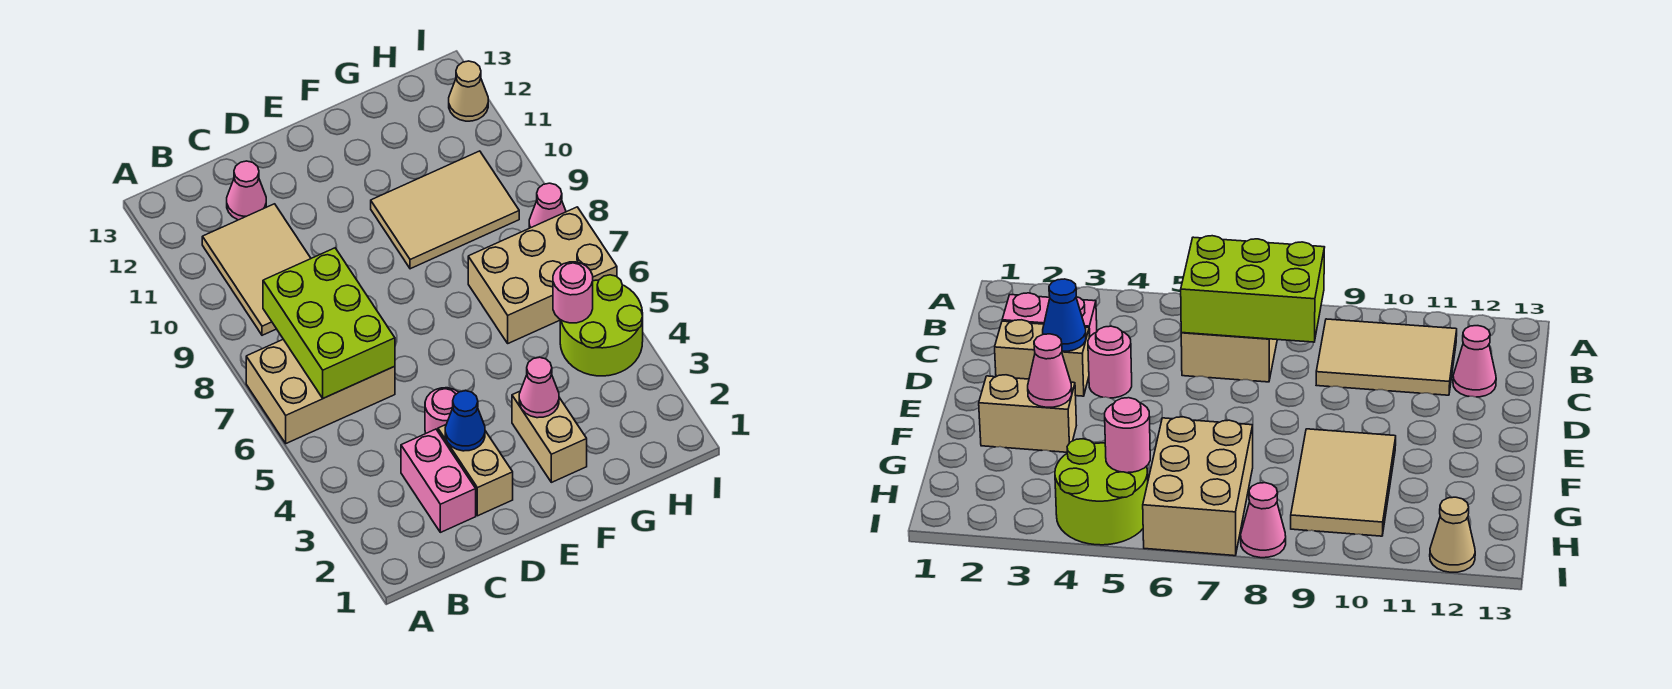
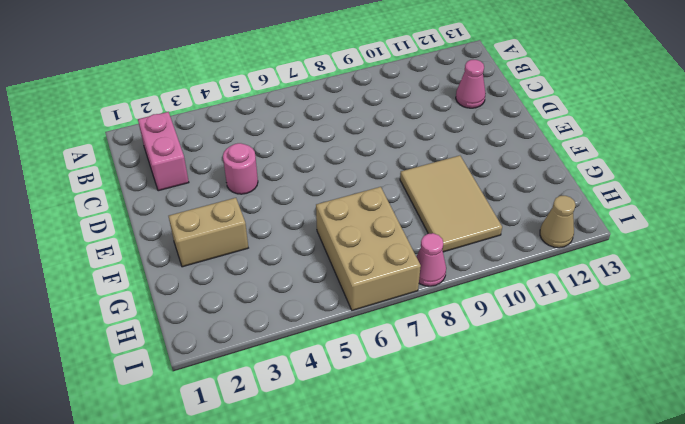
pink brick B2:C2 level 1 -> pink brick C2:C3 level 1
none -> tan brick A6:C7 level 1
none -> tan tile B9:C11 level 1
none -> tan brick D2:D3 level 1

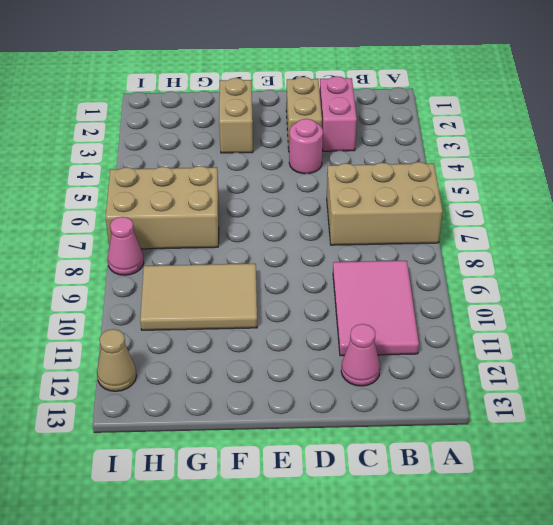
pink tile B9:C11 level 1 -> tan tile B9:C11 level 1
none -> lime round brick H4:I5 level 1
none -> lime brick B6:C8 level 2
none -> blue cone D3 level 2

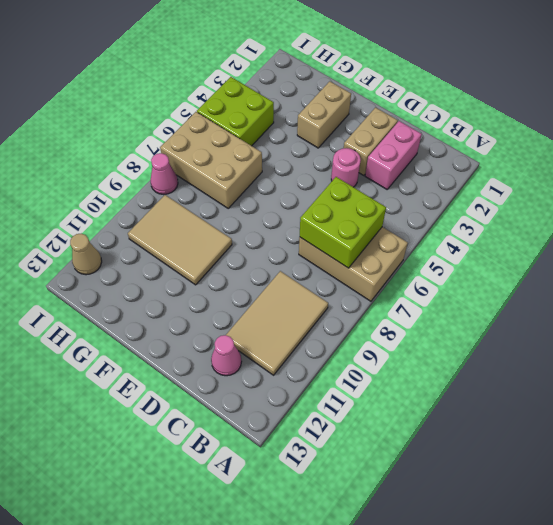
lime brick B6:C7 level 2 -> lime brick B6:C8 level 2
lime brick H4:I5 level 1 -> lime round brick H4:I5 level 1
none -> blue cone D3 level 2
none -> pink cone F3 level 2
none -> pink round brick H5 level 2

